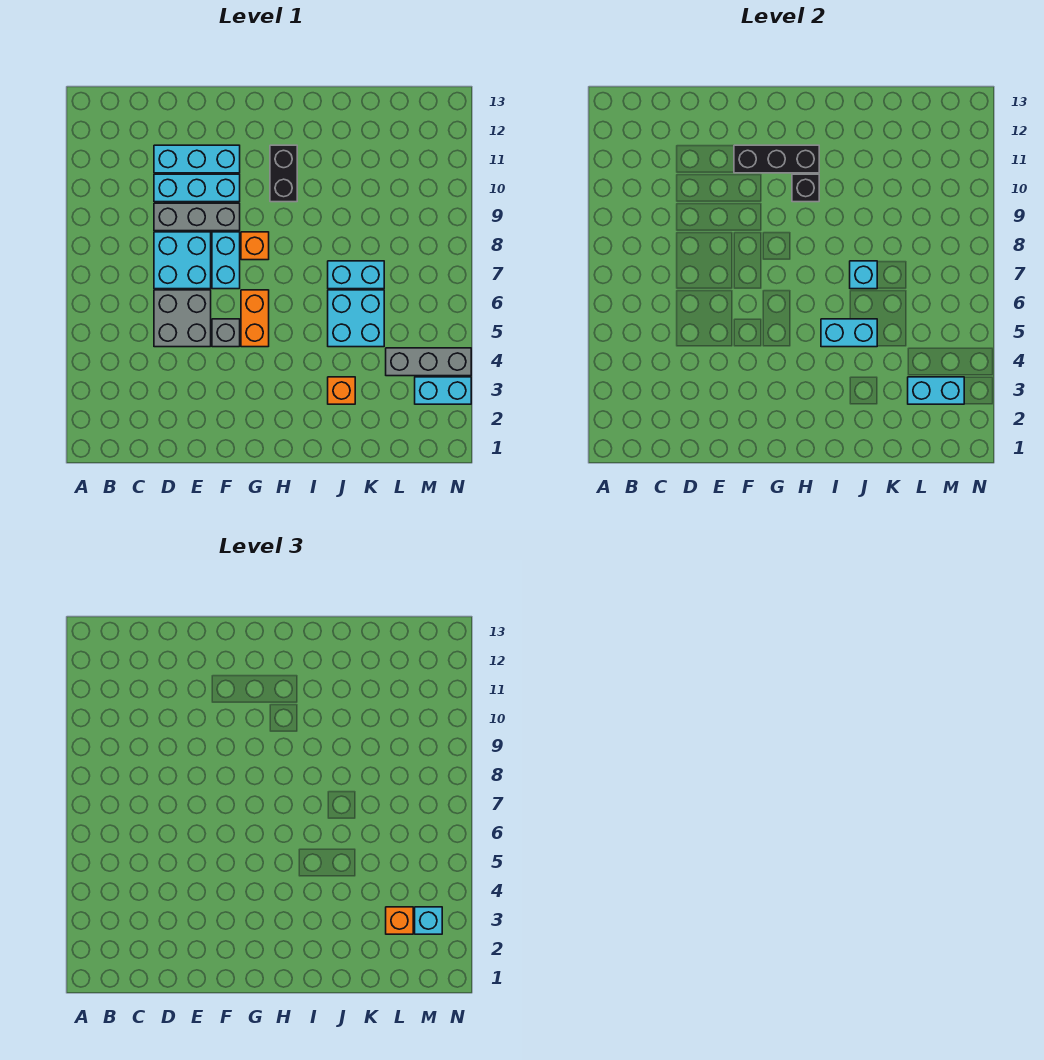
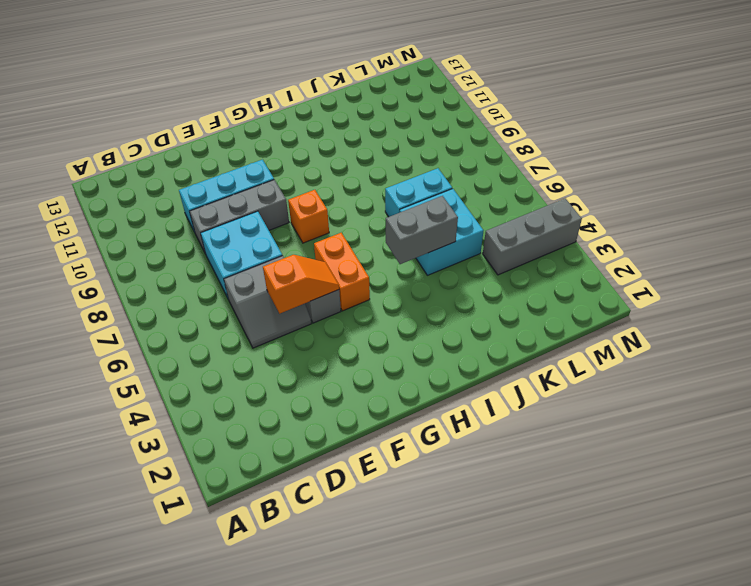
grey slope D5:E6 level 1 top 6 -> grey brick D5:E6 level 1
orange slope E5:F5 level 2 top E -> none
grey brick I5:J5 level 2 -> cyan brick I5:J5 level 2
none -> cyan brick D11:F11 level 1
none -> cyan brick F7:F8 level 1
none -> black brick H10:H11 level 1

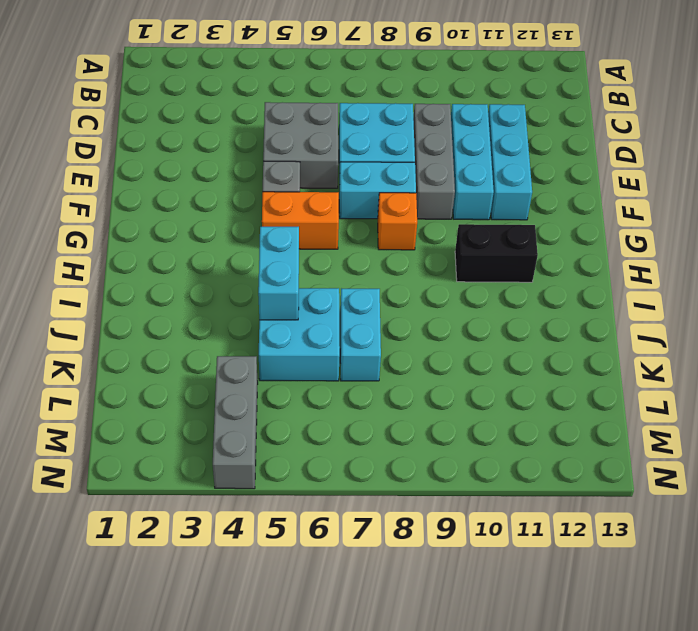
none -> orange brick J3 level 1
none -> cyan brick M3:N3 level 1
none -> black brick F11:H11 level 2

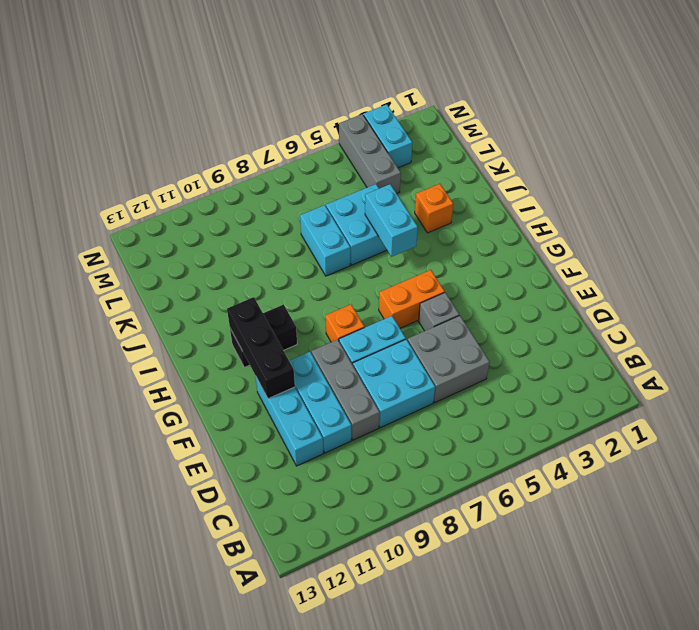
none -> black brick H10 level 2
none -> cyan brick J7 level 2
none -> cyan brick L3:M3 level 2

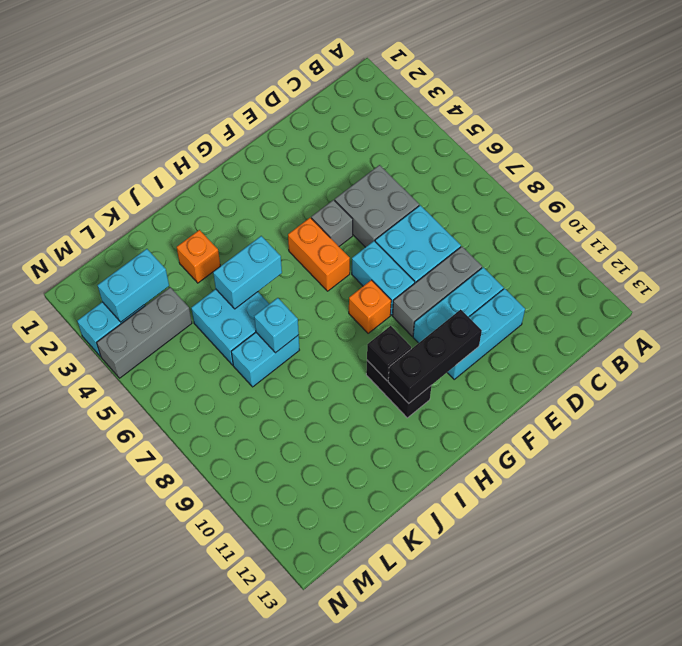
none -> orange brick L3 level 3
none -> cyan brick M3 level 3

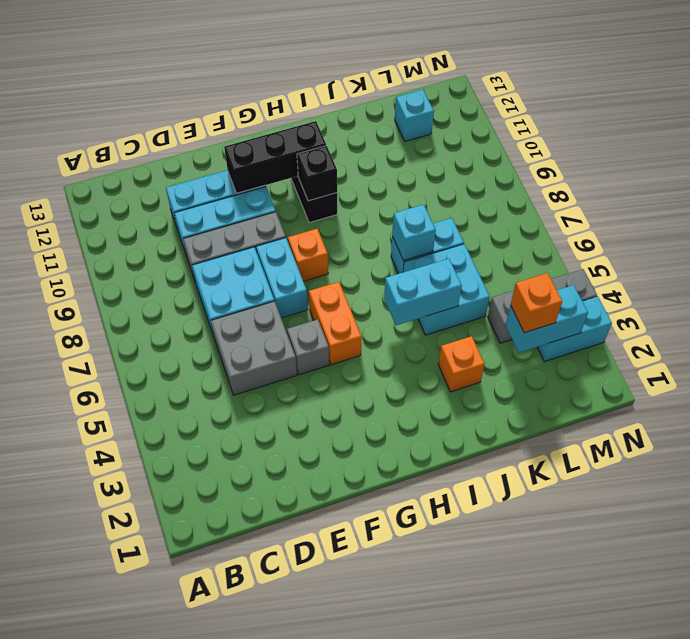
cyan brick L12 level 1 -> cyan brick M3 level 3

